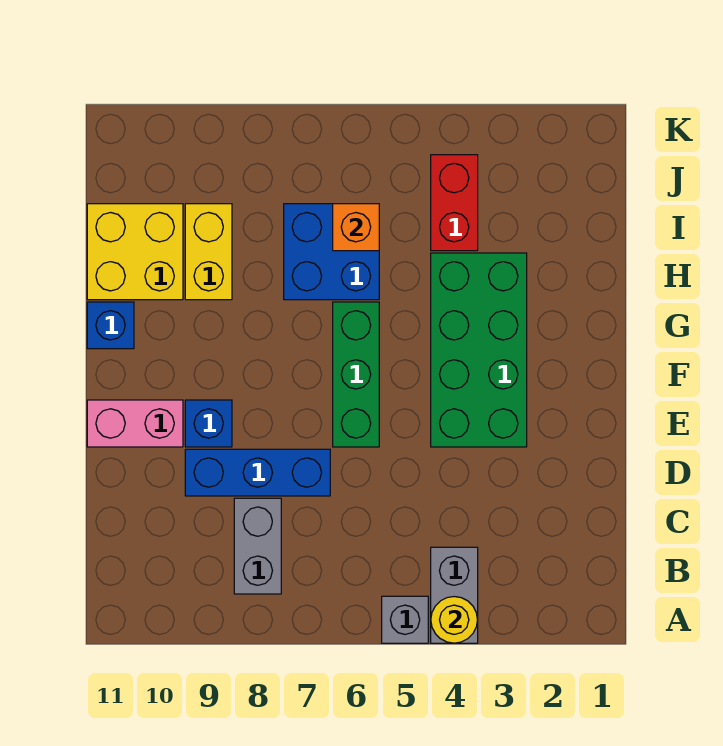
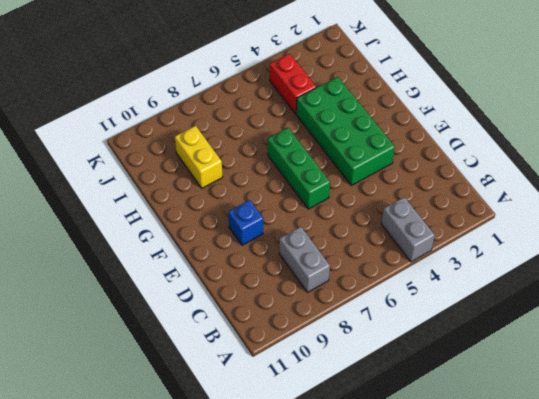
none -> grey brick A5 level 1
none -> blue brick D7:D9 level 1
none -> pink brick E10:E11 level 1

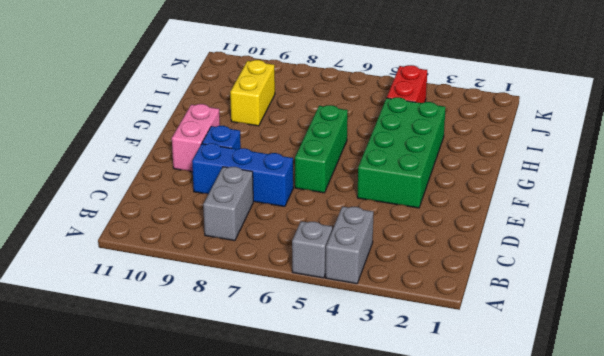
pink brick E10:F10 level 1 -> pink brick E10:E11 level 1
none -> blue brick G11 level 1
none -> blue brick H6:I7 level 1
none -> yellow brick H10:I11 level 1

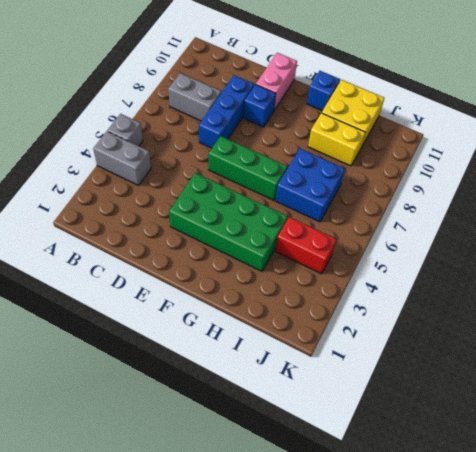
none -> yellow round brick A4 level 2
none -> orange brick I6 level 2

